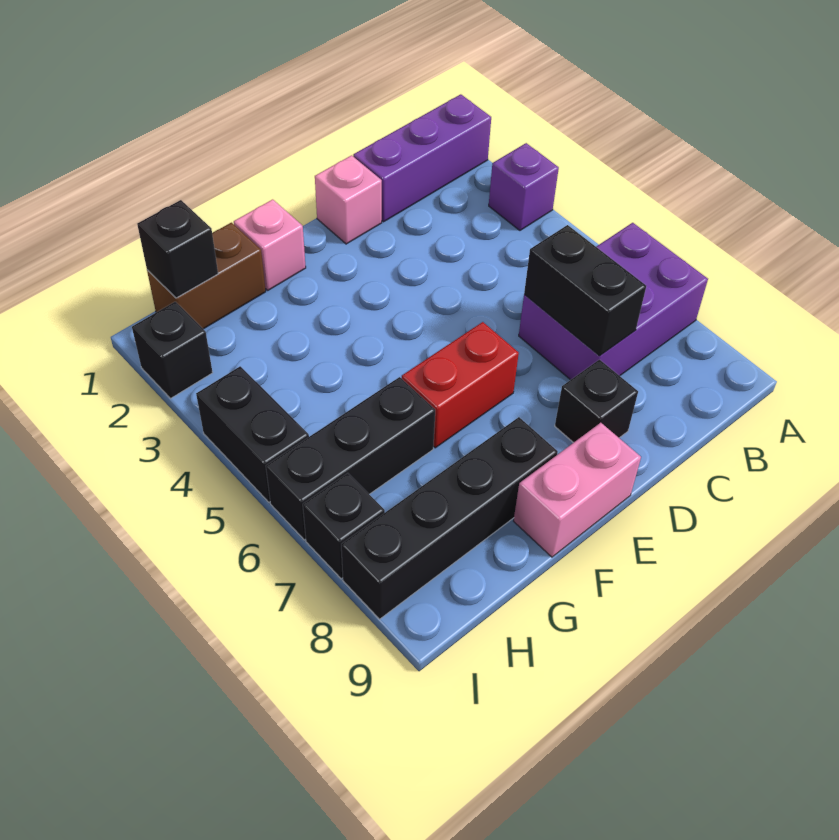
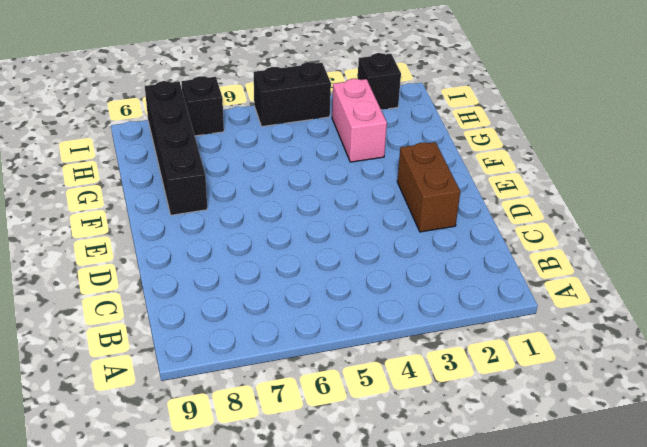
brown brick D2:E2 level 1 -> brown brick G1:H1 level 1
pink brick G3:H3 level 1 -> pink brick E9:F9 level 1
none -> purple brick A1:C1 level 1
none -> purple brick A3 level 1
none -> purple brick A6:C7 level 1

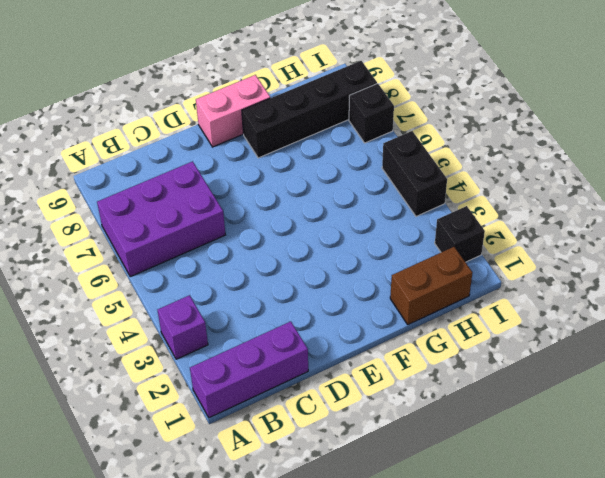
none -> pink brick D1 level 1
none -> black brick D8 level 1
none -> red brick E6:F6 level 1

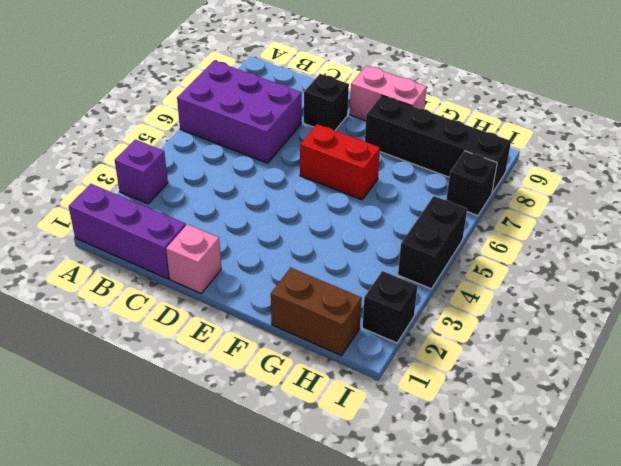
none -> pink brick F1 level 1
none -> black brick G6:I6 level 1
none -> black brick C6:C7 level 2

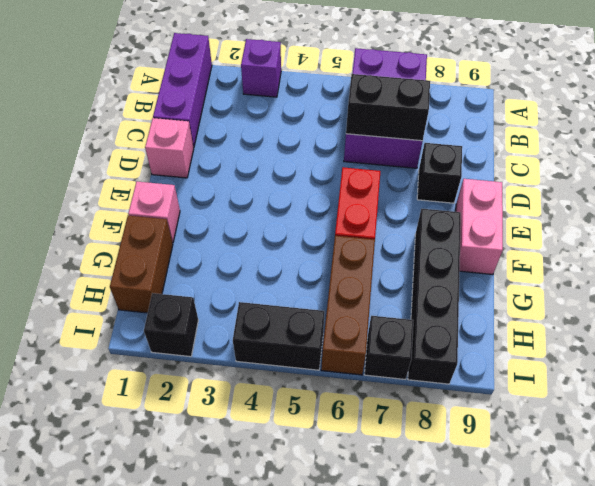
brown brick G6:I6 level 1 -> black brick G6:I6 level 1
none -> black brick H1 level 2

